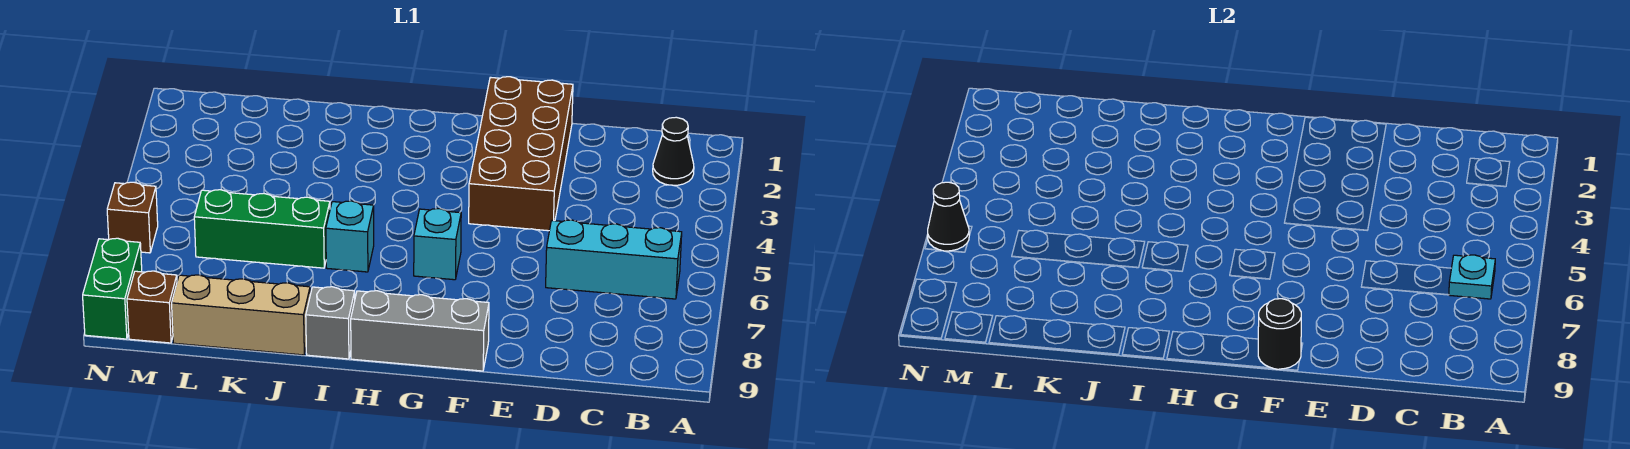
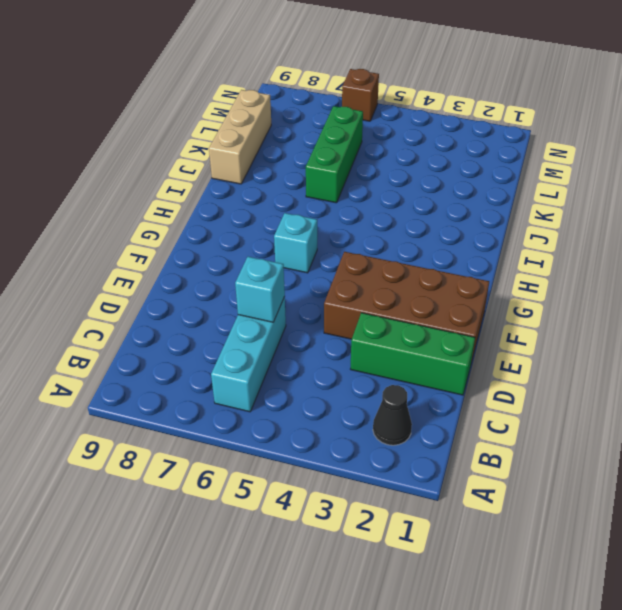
green brick D1:D3 level 1 -> none
cyan brick D6 level 2 -> cyan brick I6 level 1
none -> grey brick F9:H9 level 1
none -> grey brick I9 level 1
none -> brown brick M9 level 1

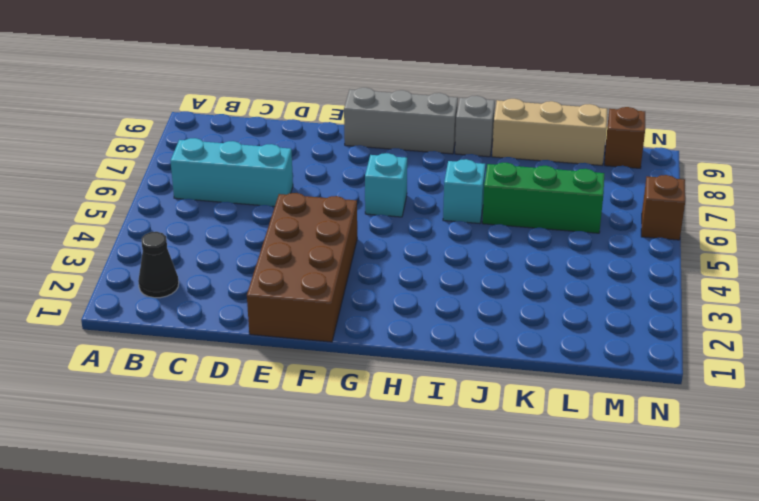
none -> green brick N8:N9 level 1
none -> cyan plate B6 level 2
none -> black round brick F9 level 2

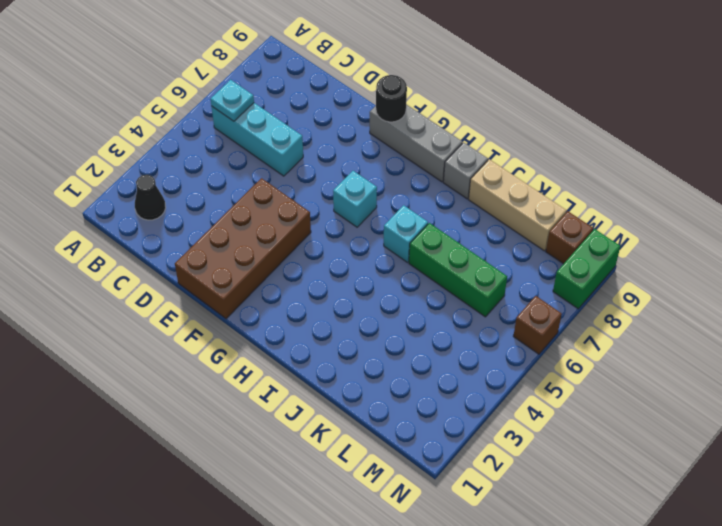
none -> black cone N6 level 2

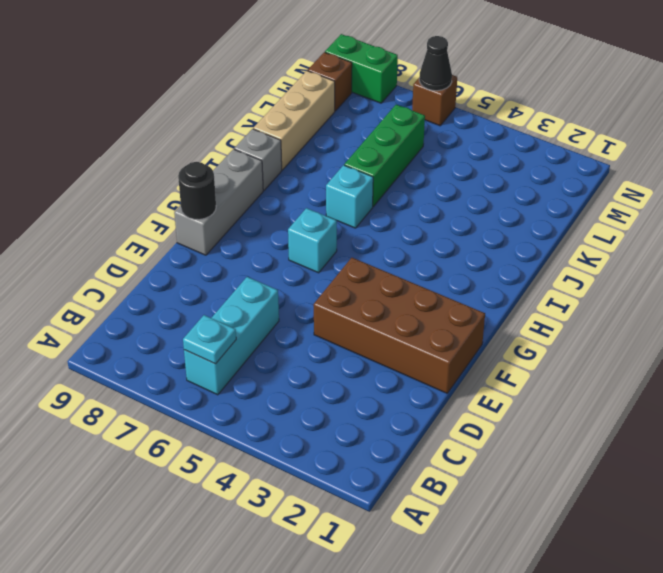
none -> black cone B2 level 1

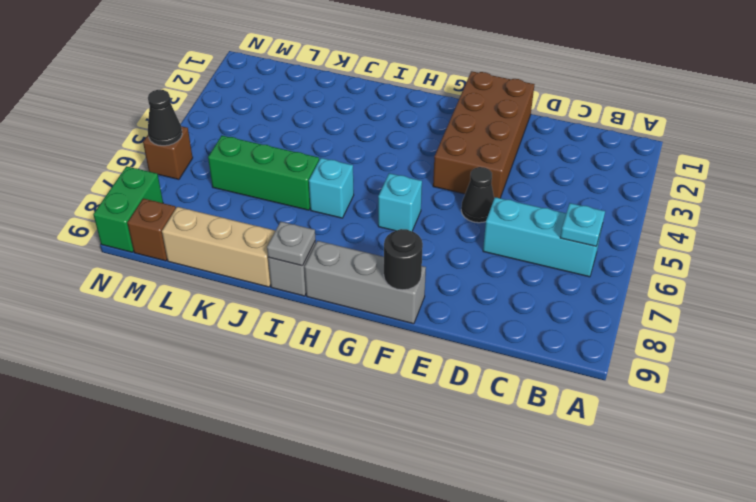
black cone E5 level 1 -> black cone B2 level 1
grey plate I9 level 2 -> none

